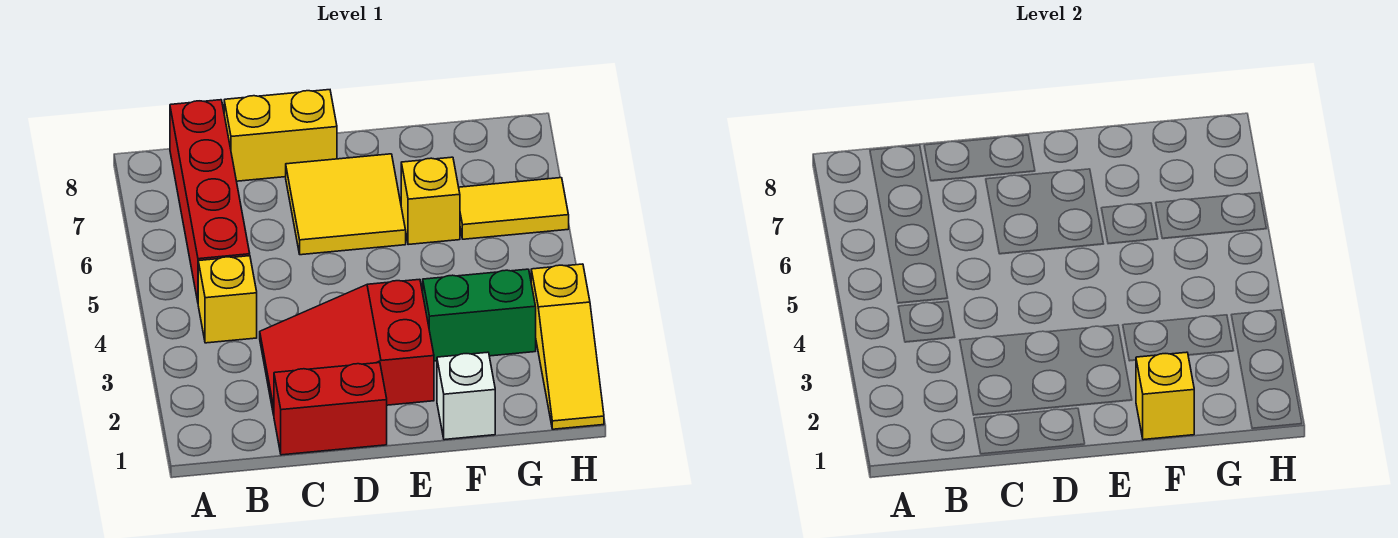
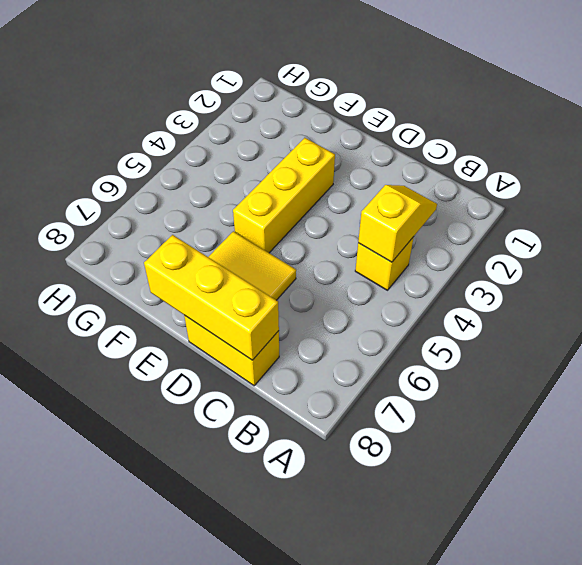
yellow slope B3:B4 level 2 top 4 -> none
yellow brick C8:E8 level 2 -> none
yellow brick E3:E5 level 1 -> red slope C2:E3 level 1 top E
none -> red brick B5:B8 level 1
none -> red brick C1:D1 level 1
none -> white brick F1 level 1

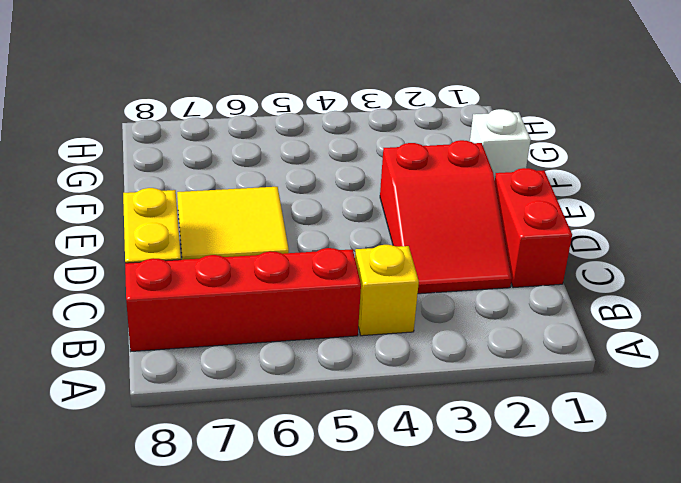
none -> green brick F3:G3 level 1
none -> yellow brick F6 level 1
none -> yellow tile G6:H6 level 1

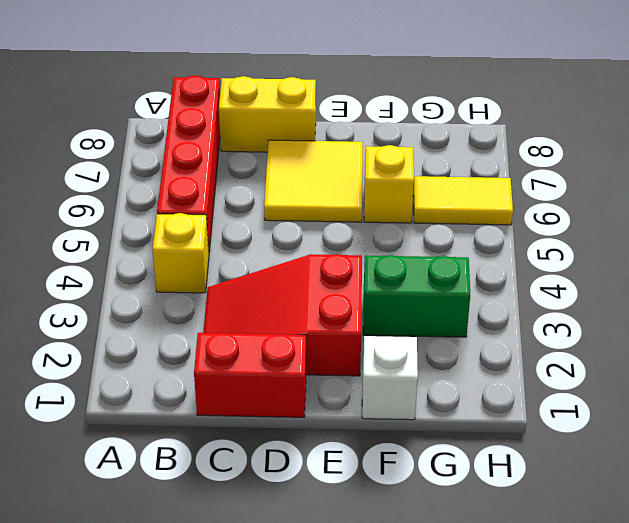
none -> yellow slope H1:H3 level 1 top 3
none -> yellow brick F1 level 2

